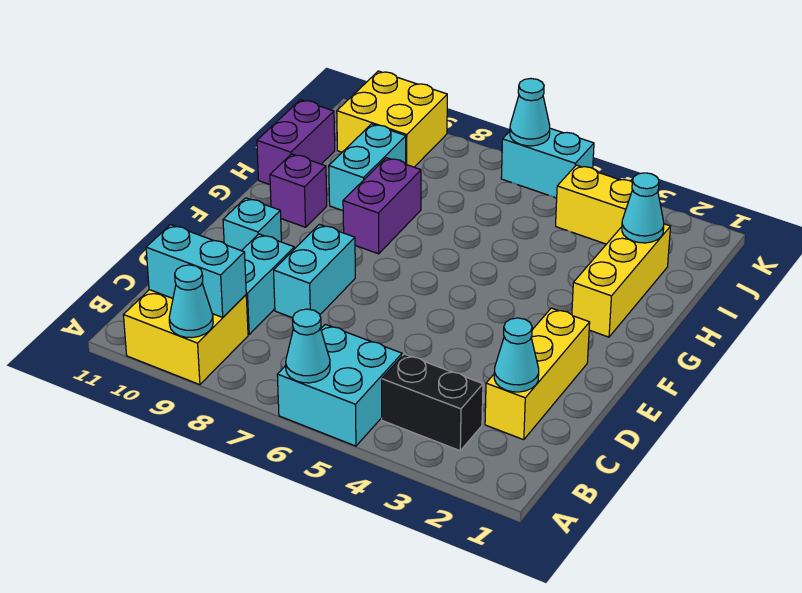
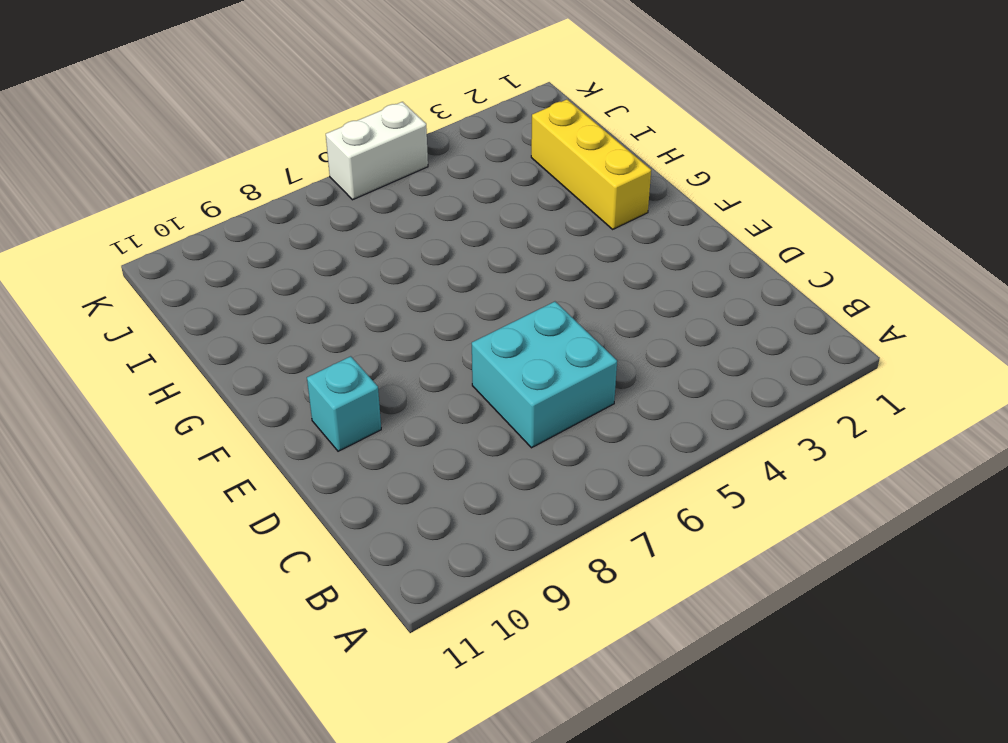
cyan brick C6:D7 level 1 -> cyan brick A5:B6 level 1
white brick K5:K6 level 1 -> cyan brick K5:K6 level 1
none -> yellow brick A9:B10 level 1
none -> black brick B3:B4 level 1
none -> yellow brick C2:E2 level 1

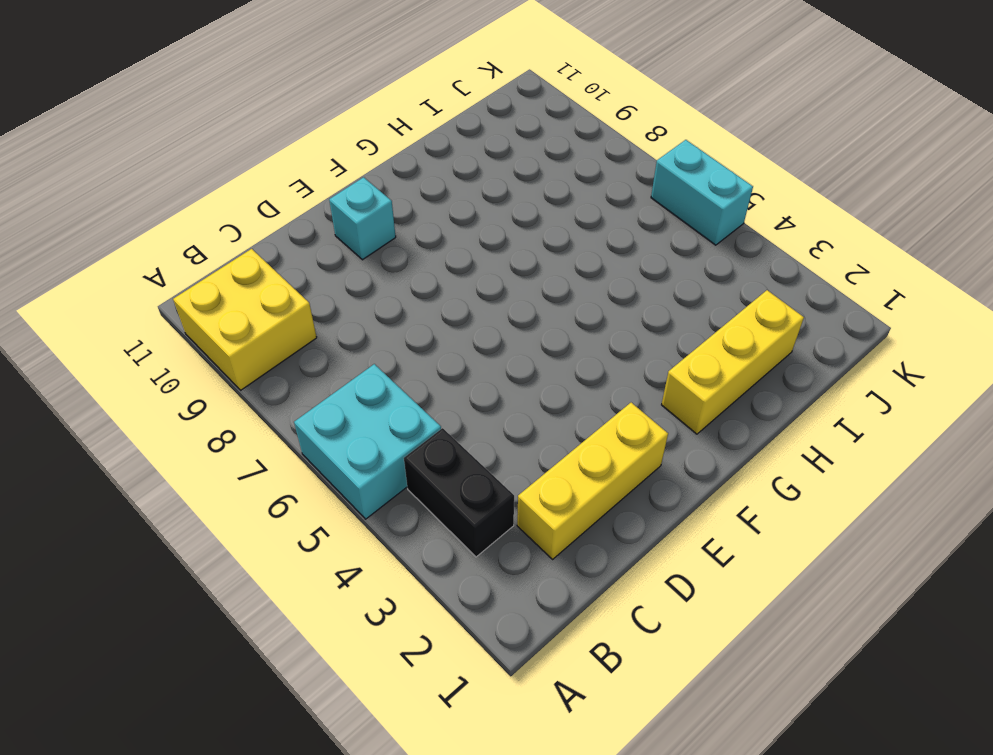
none -> cyan brick C9:D9 level 1
none -> cyan brick D8:E8 level 1
none -> purple brick G8:H8 level 1

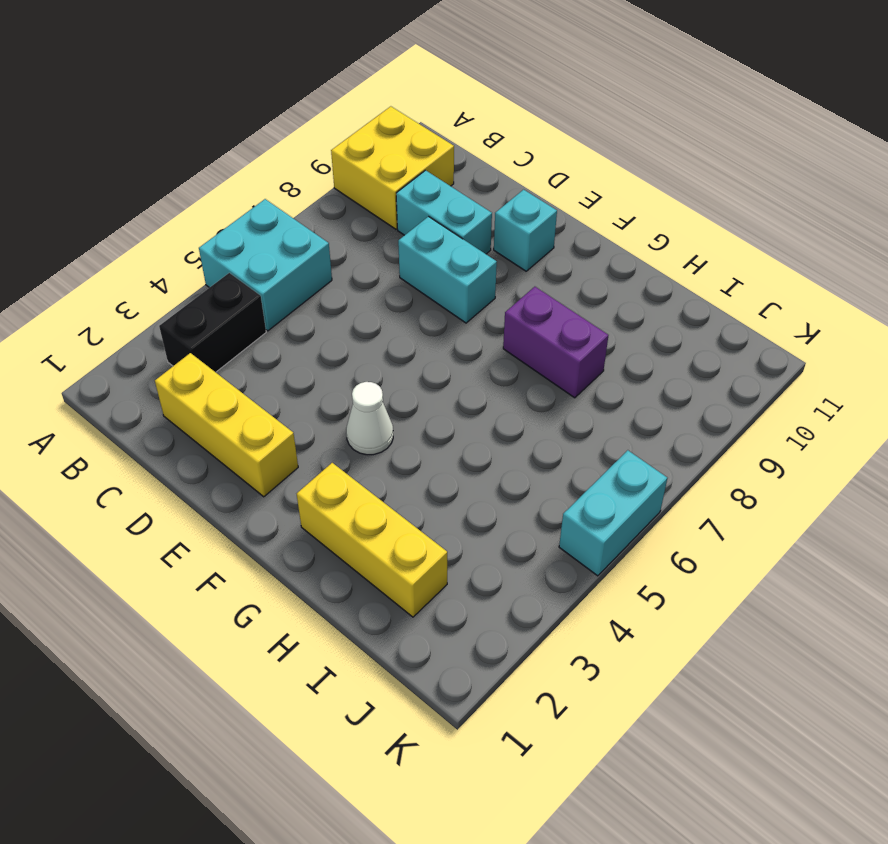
white cone F4 level 1 -> none
none -> purple brick G10 level 1
none -> cyan brick H9:I9 level 1
none -> purple brick H11:I11 level 1

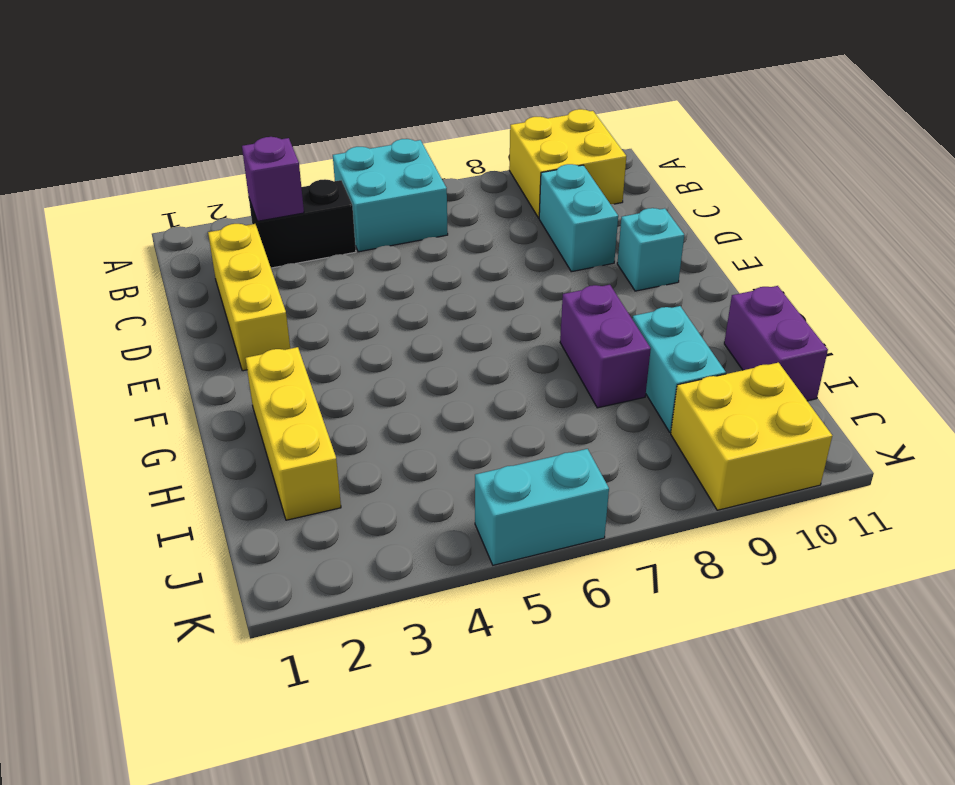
purple brick B3 level 2 -> purple brick G10 level 1
none -> cyan brick D8:E8 level 1
none -> yellow brick J3:J4 level 1
none -> cyan cone A6 level 2

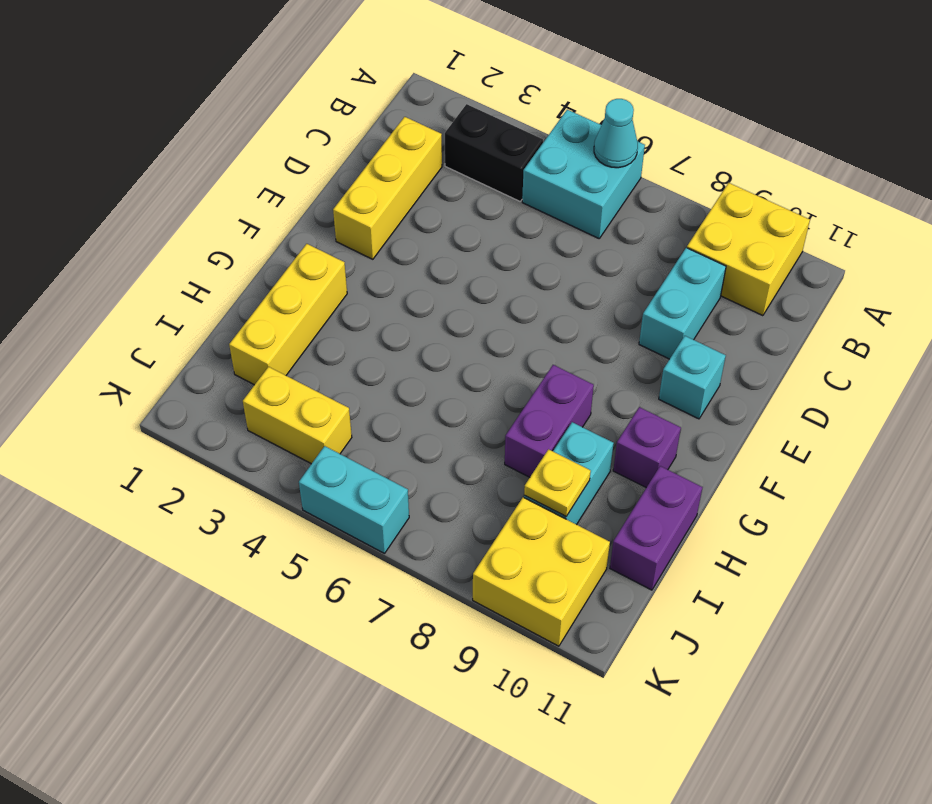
yellow plate I9 level 2 -> none
none -> cyan brick D8:E8 level 1
none -> cyan cone A9 level 2
none -> cyan brick B9:B10 level 2

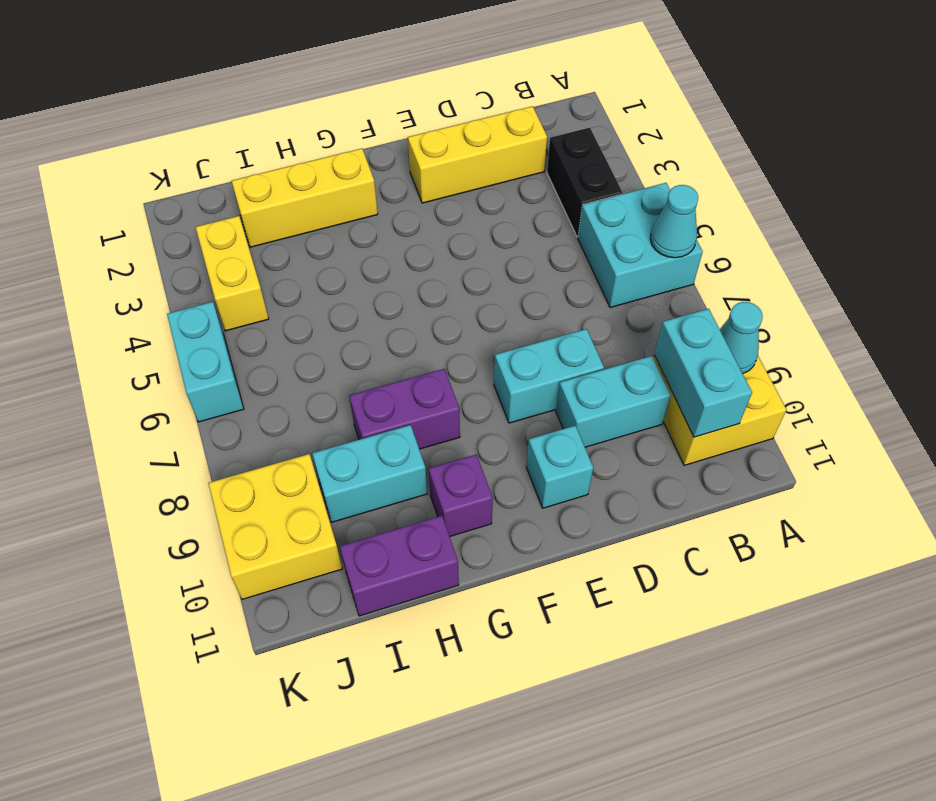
none -> cyan cone C2 level 2
none -> cyan cone I2 level 2
none -> cyan cone K6 level 2

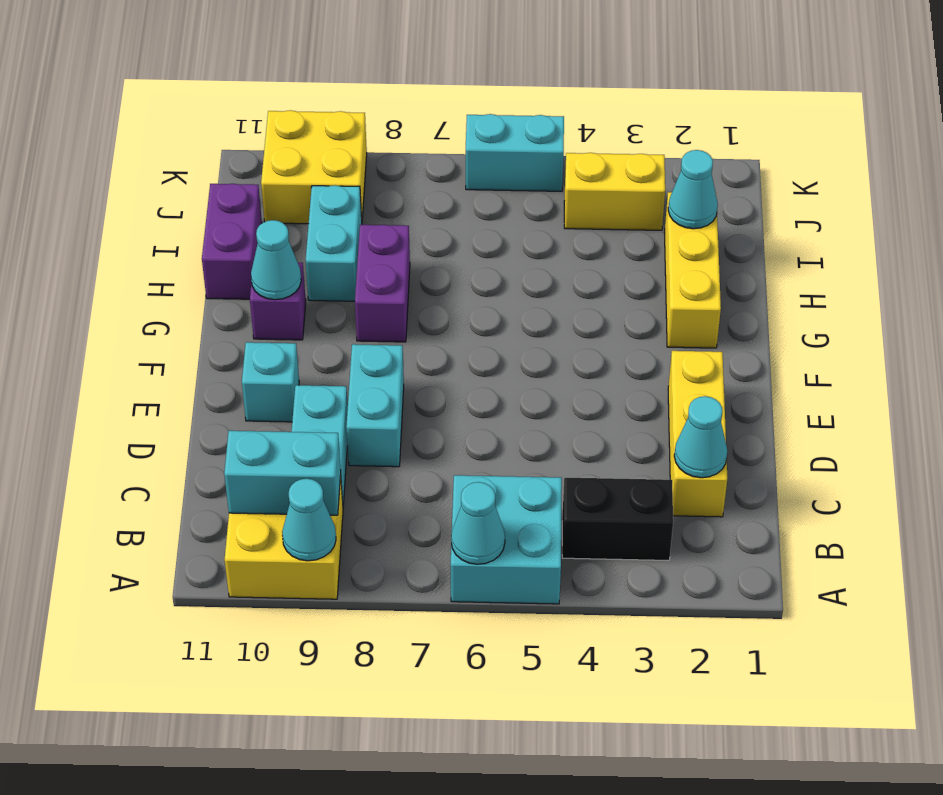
cyan cone G10 level 2 -> cyan cone K6 level 2

